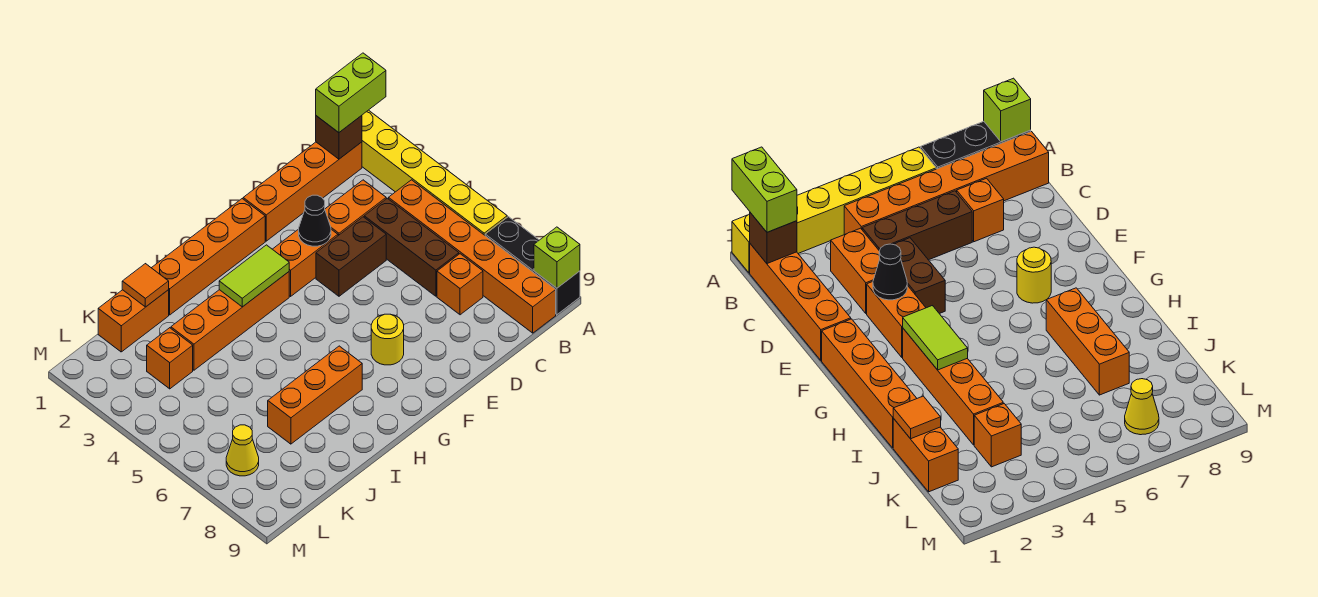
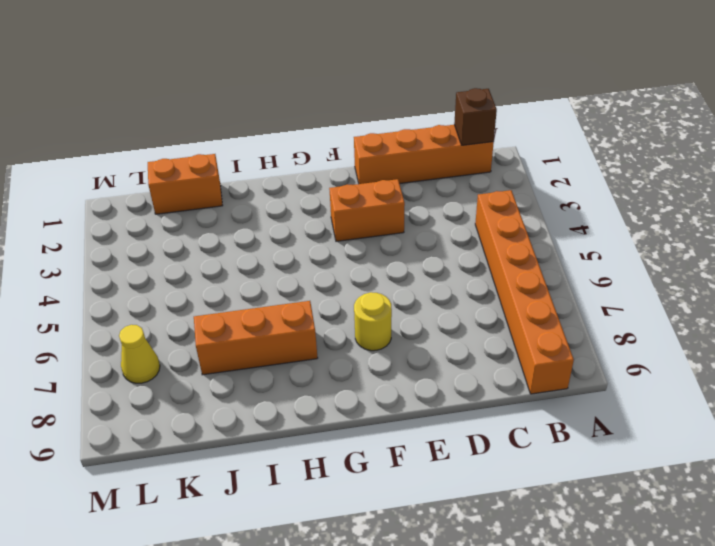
none -> yellow brick A1:A6 level 1
none -> black brick A7:A9 level 1
none -> orange brick C3:D3 level 1

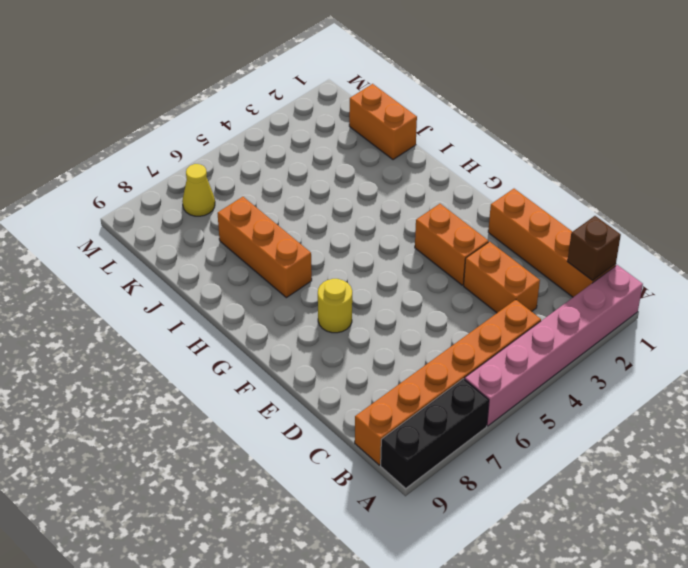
pink brick A1:A6 level 1 -> yellow brick A1:A6 level 1
none -> brown brick C4:C6 level 1
none -> orange brick C7 level 1
none -> brown brick D4:E4 level 1

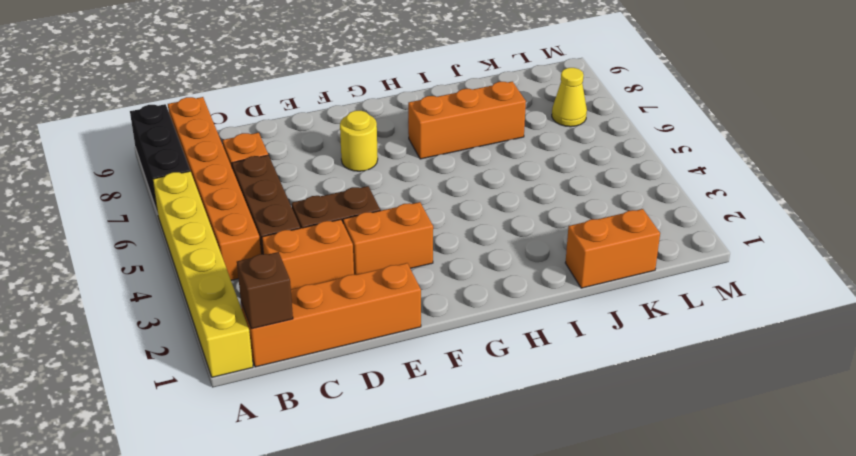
none -> orange brick F1:I1 level 1
none -> orange brick G3:J3 level 1
none -> orange brick K3 level 1

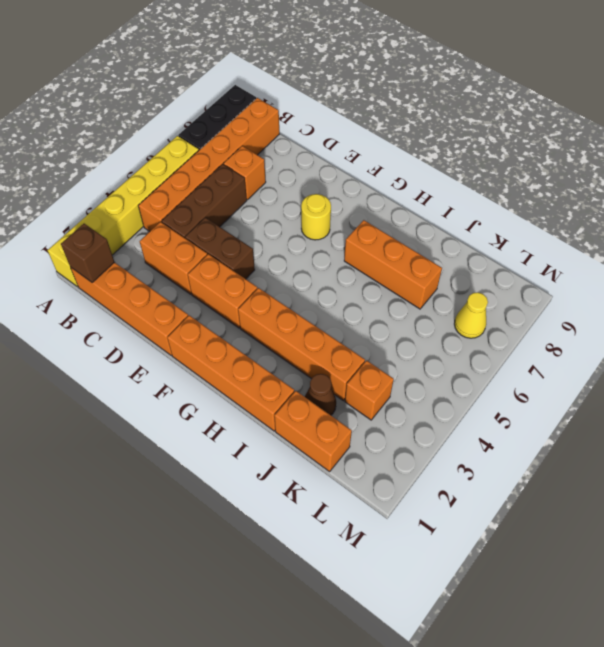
brown cone J2 level 1 -> none
none -> lime brick A9 level 2
none -> black cone E3 level 2
none -> lime tile G3:H3 level 2

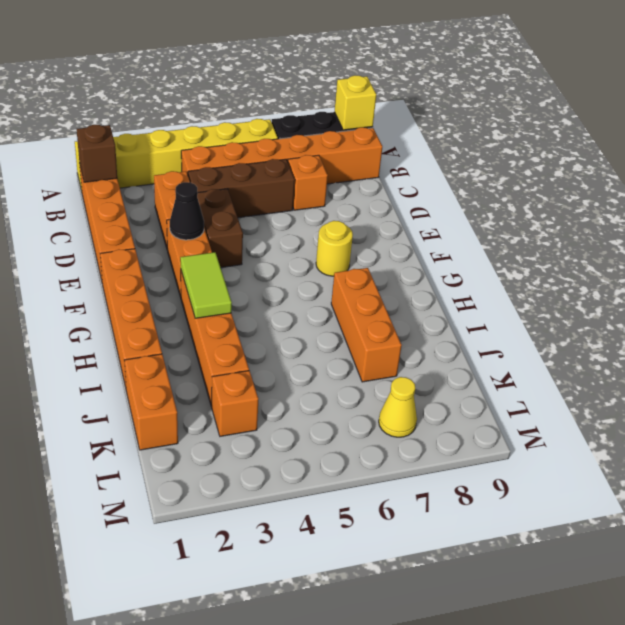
yellow brick A9 level 2 -> lime brick A9 level 2
none -> orange tile J1 level 2
none -> lime brick A1:B1 level 3

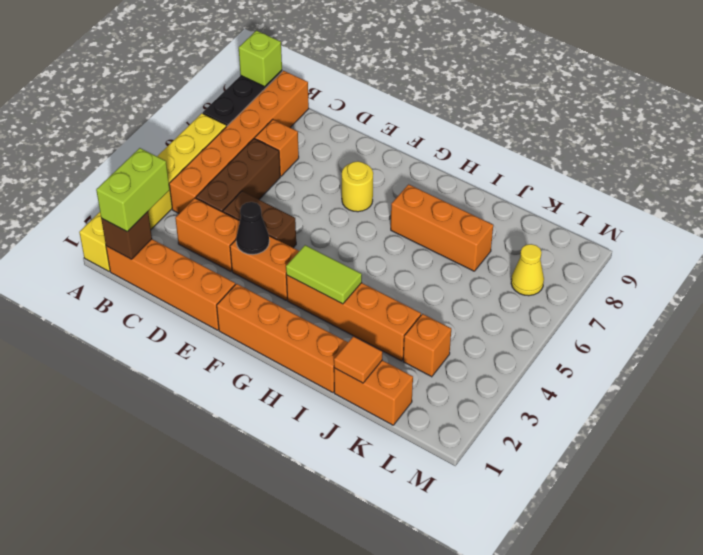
lime brick B1:B2 level 3 -> lime brick A1:B1 level 3

